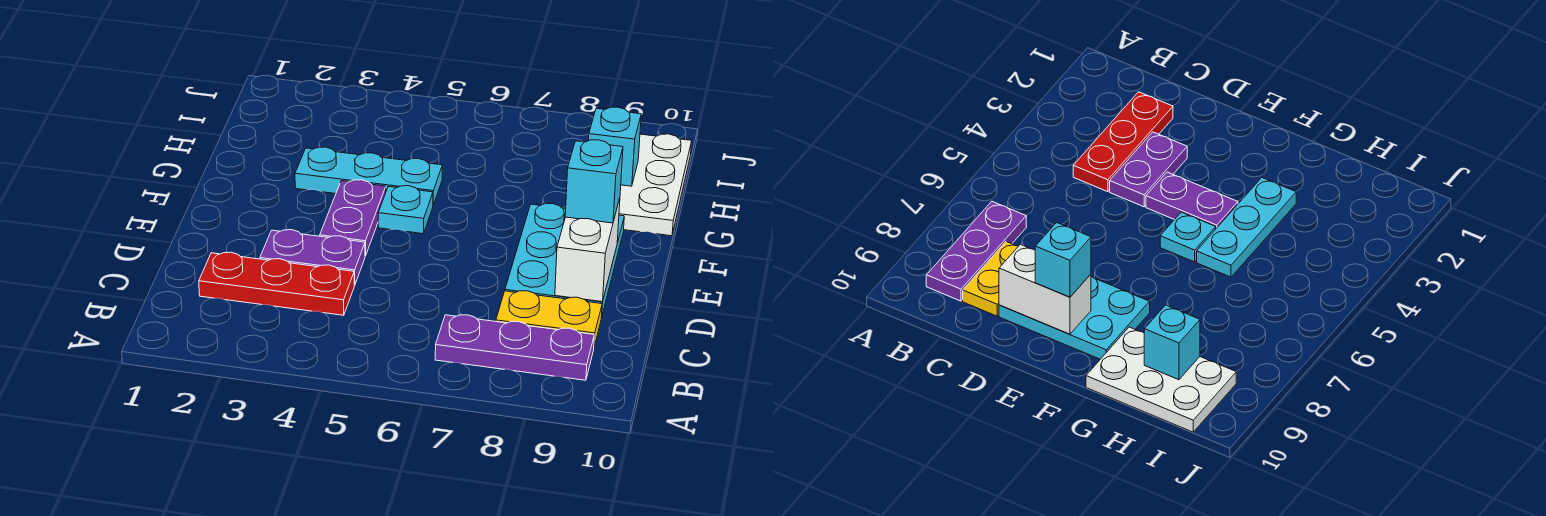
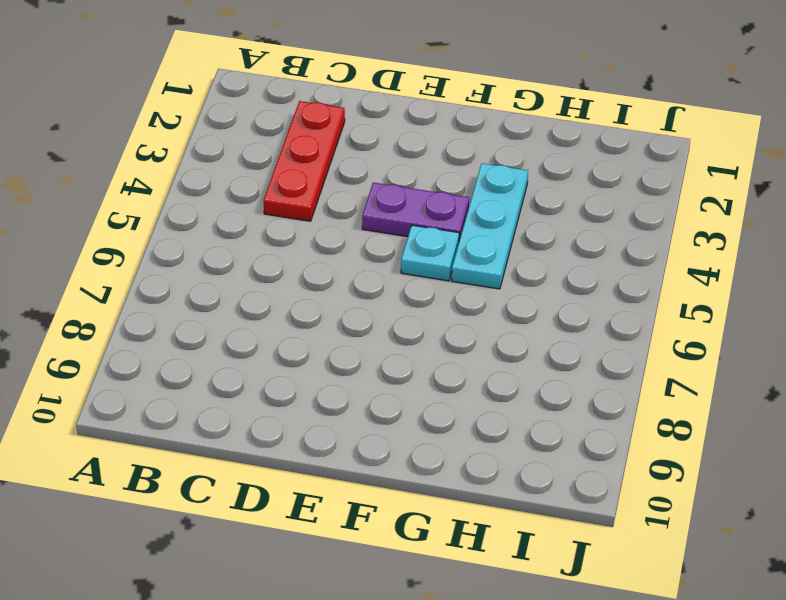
none -> purple plate B7:B9 level 1
none -> yellow plate C8:C9 level 1
none -> purple plate D3:D4 level 1

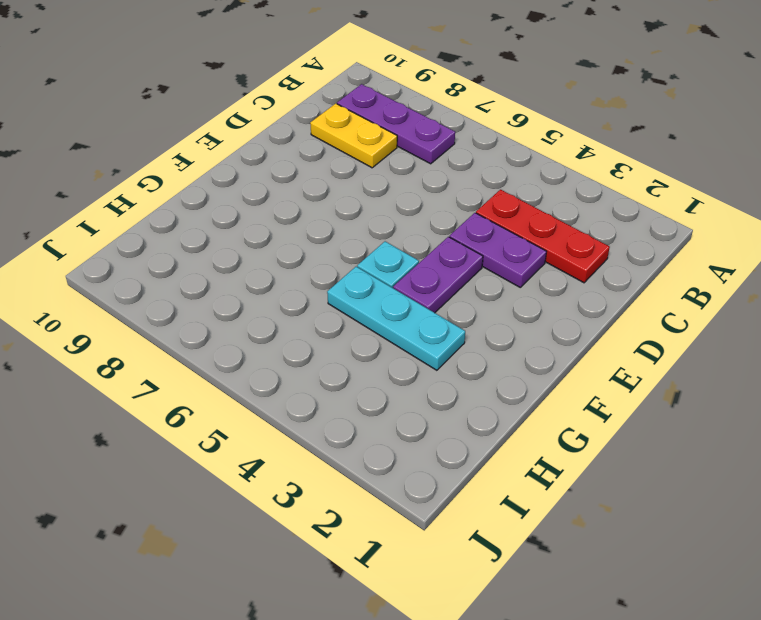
none -> cyan plate D8:F9 level 1
none -> white plate G9:I10 level 1
none -> white brick D9:E9 level 2

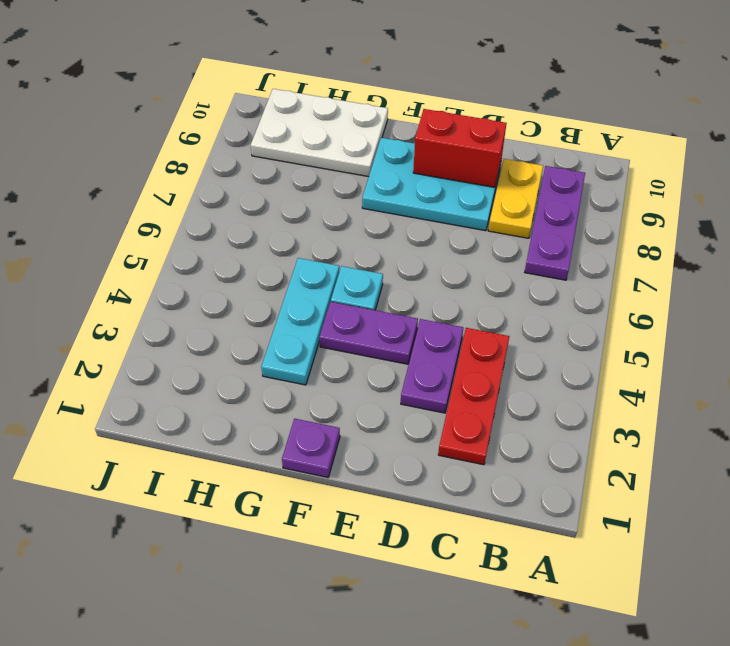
red brick D9:E9 level 2 -> white brick D9:E9 level 2
purple plate F1 level 1 -> none
none -> cyan brick H9 level 2
none -> cyan brick E9 level 3

